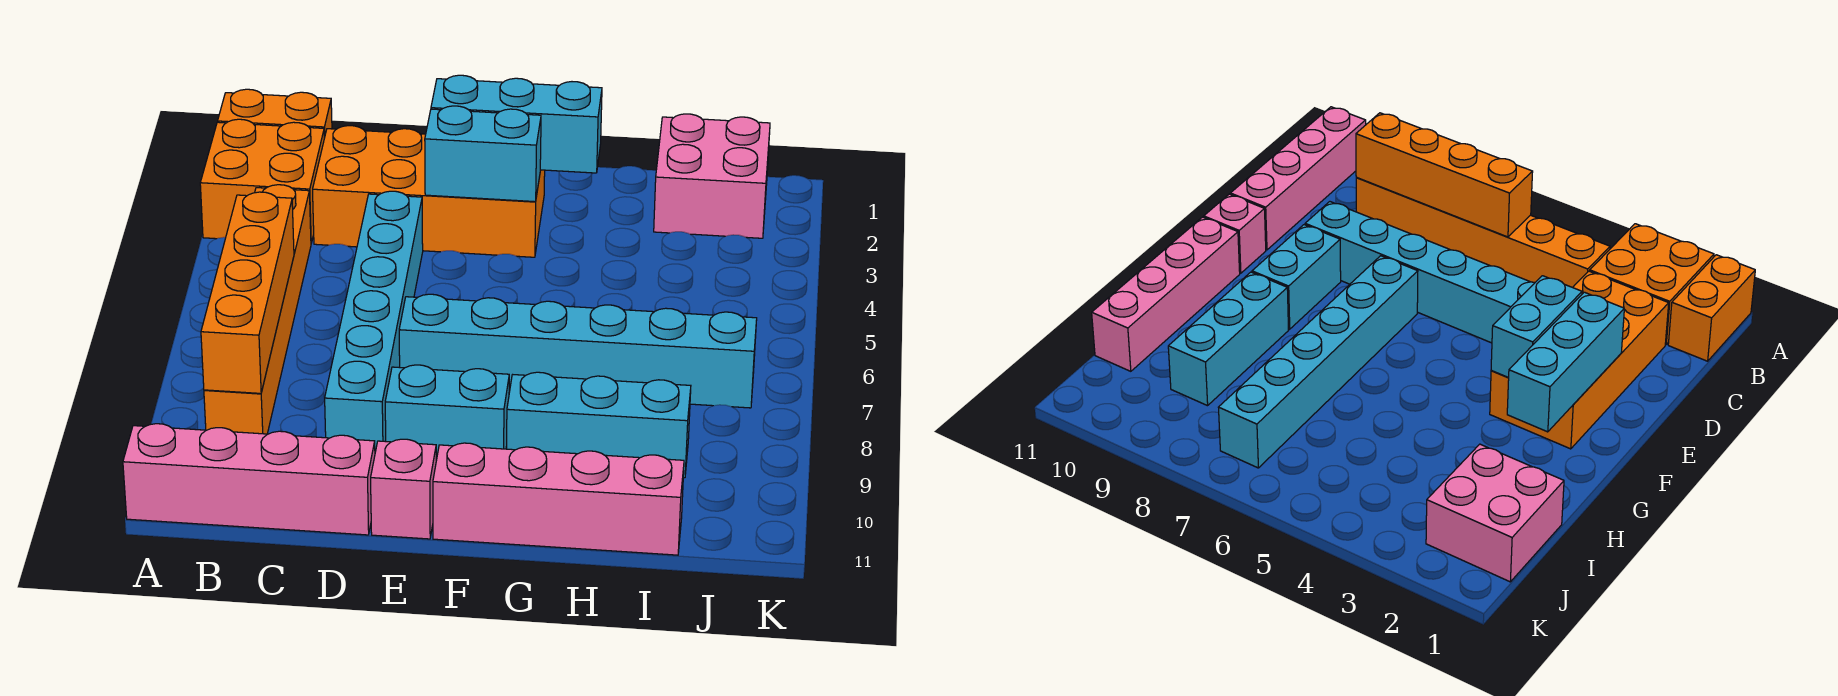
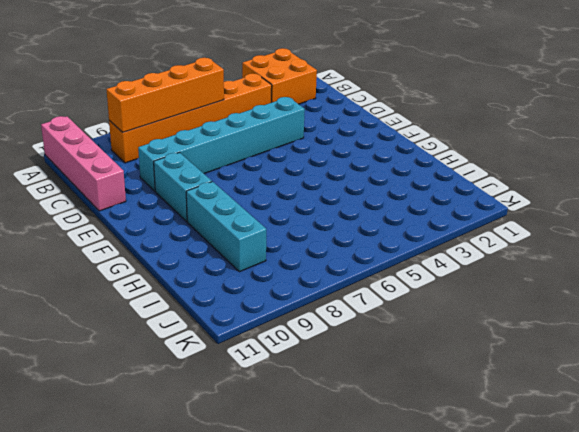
none -> orange brick A1:B1 level 1
none -> orange brick C2:F3 level 1
none -> cyan brick E7:J7 level 1

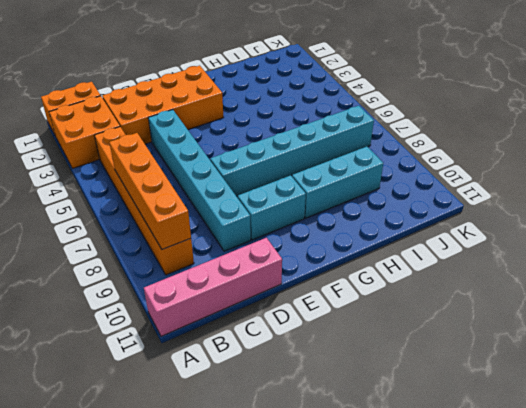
none -> pink brick E11 level 1
none -> pink brick F11:I11 level 1
none -> pink brick I1:J2 level 1

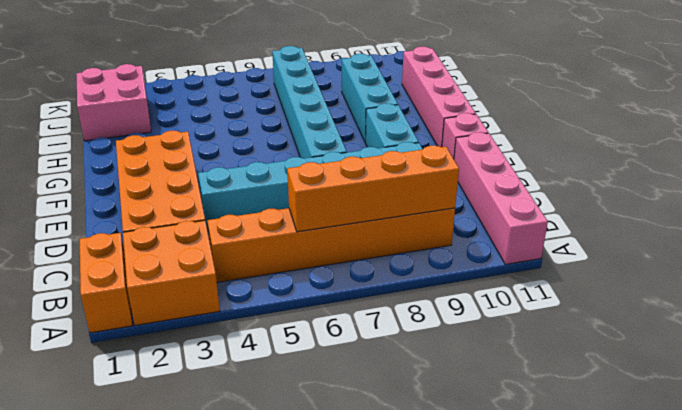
none -> cyan brick E2:G2 level 2
none -> cyan brick E3:F3 level 2

